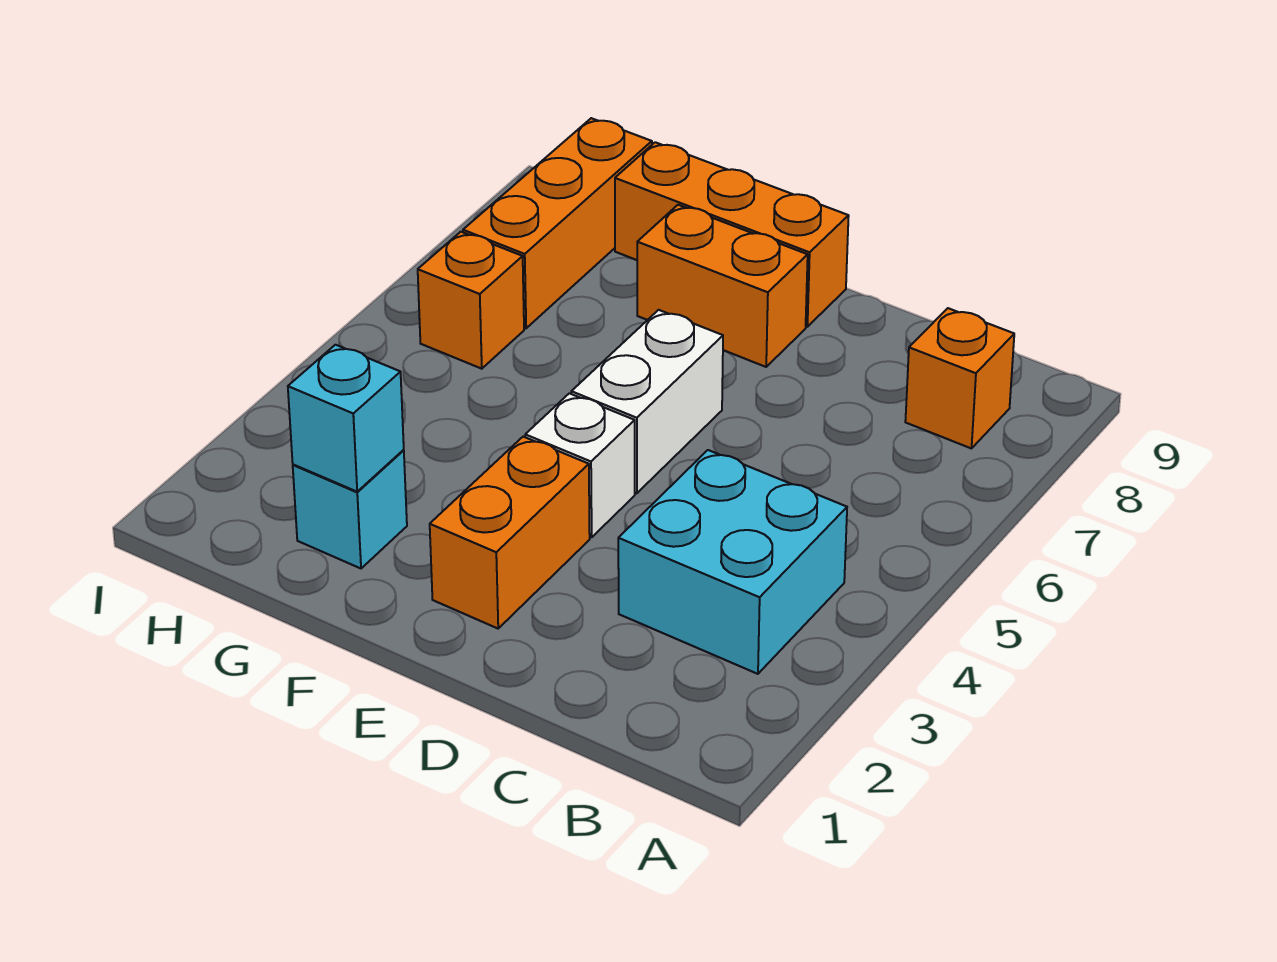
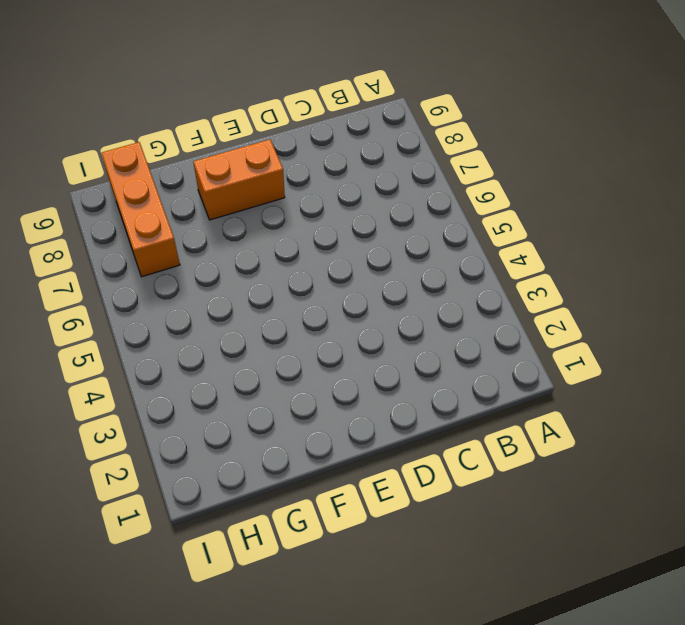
none -> cyan brick B3:C4 level 1
none -> orange brick B8 level 1

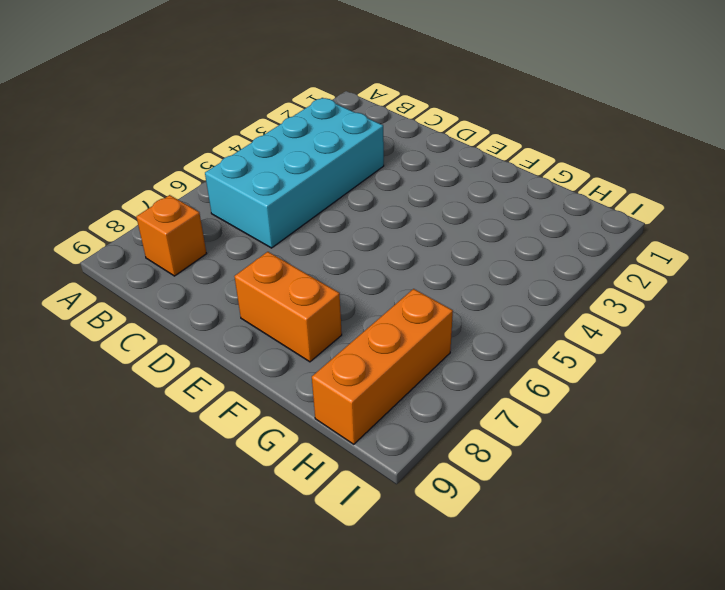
cyan brick B3:C6 level 1 -> cyan brick B3:C4 level 1
none -> orange brick E2:E3 level 1
none -> white brick E4 level 1

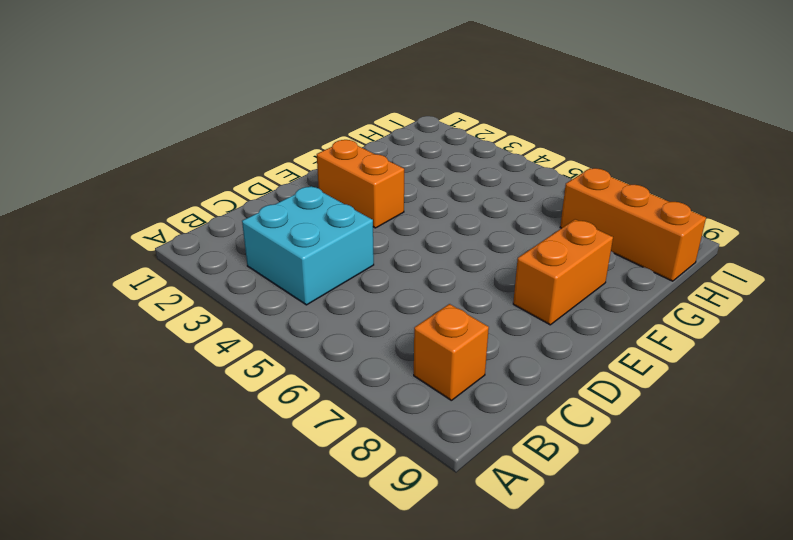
none -> white brick E4 level 1
none -> white brick E5:E6 level 1

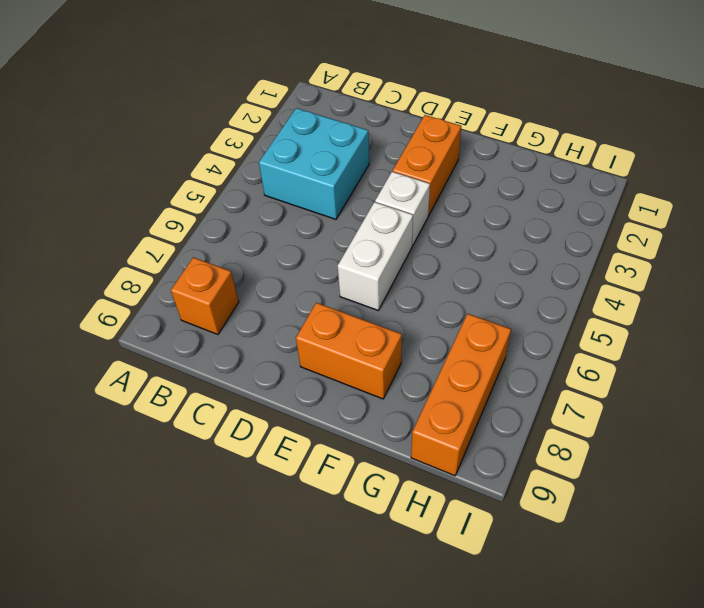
none -> orange brick E9:G9 level 1
none -> cyan brick G2 level 1

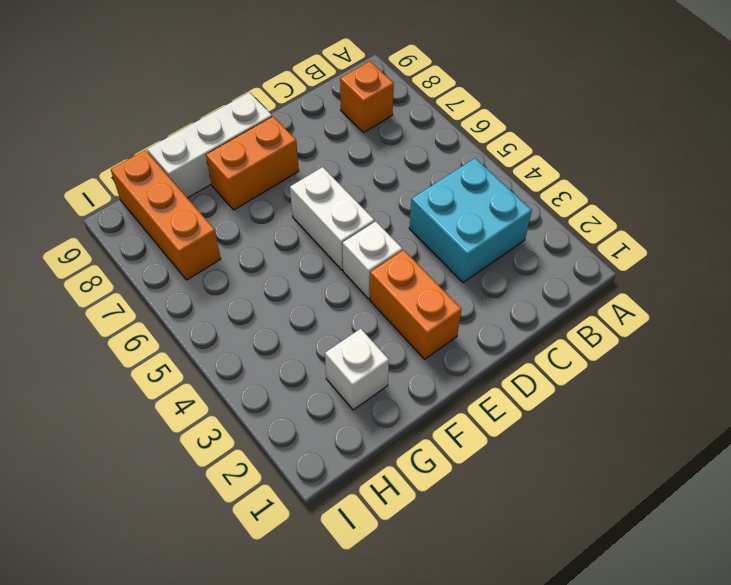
white brick E9:G9 level 1 -> orange brick E9:G9 level 1
white brick G2 level 1 -> cyan brick G2 level 1
none -> orange brick H6 level 1
none -> cyan brick G2 level 2

